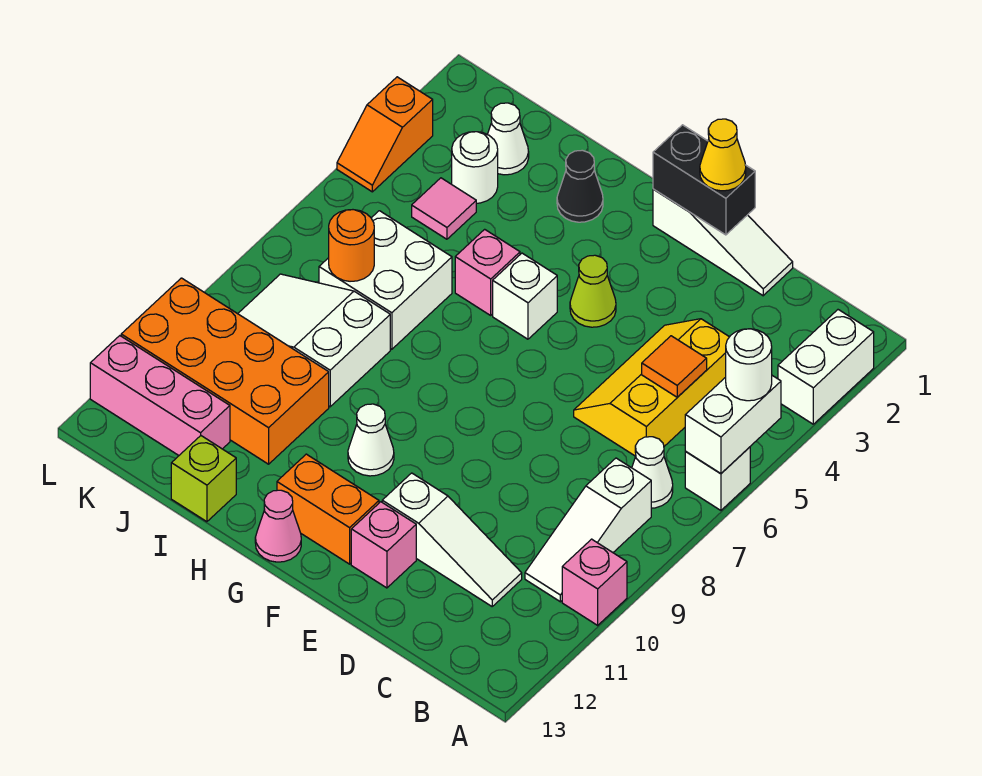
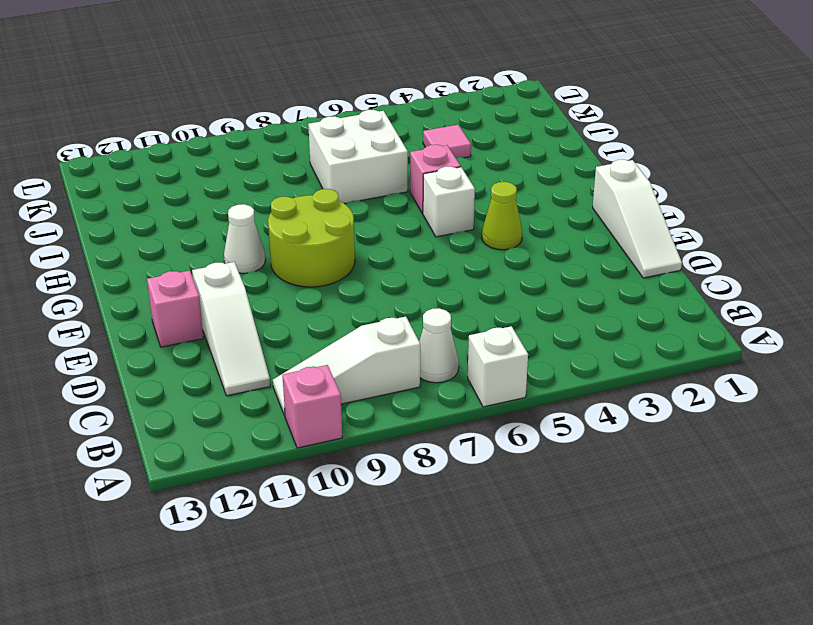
lime round brick F8:G9 level 1 -> none
none -> white brick A2:A3 level 1
none -> yellow slope C4:D6 level 1 top C
none -> orange brick F12:G12 level 1
none -> pink cone G13 level 1

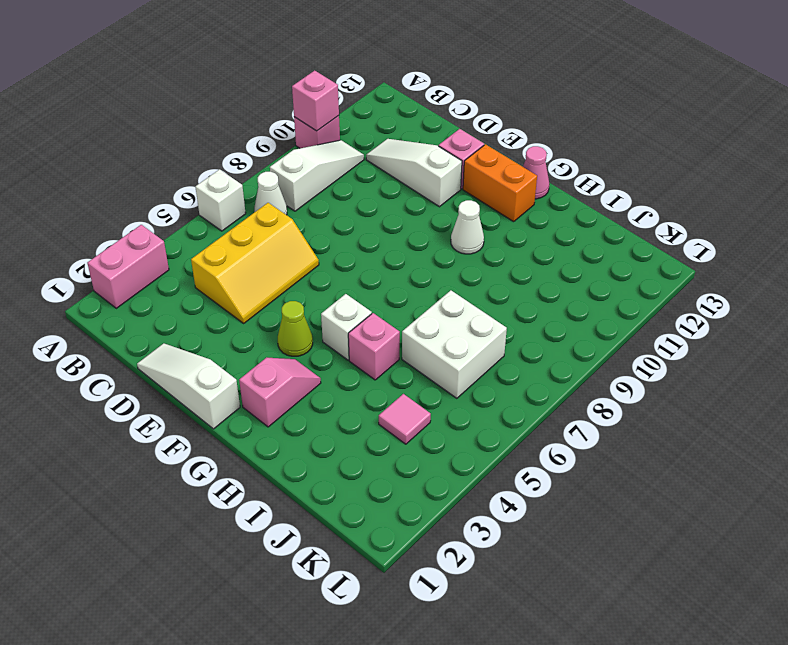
pink brick A2:A3 level 1 -> white brick A2:A3 level 1
pink brick A10 level 2 -> none
pink slope G2:G3 level 1 top 2 -> none
none -> black cone H2 level 1
none -> white slope I8:K9 level 1 top I
none -> orange brick I10:L11 level 1
none -> lime brick I13 level 1

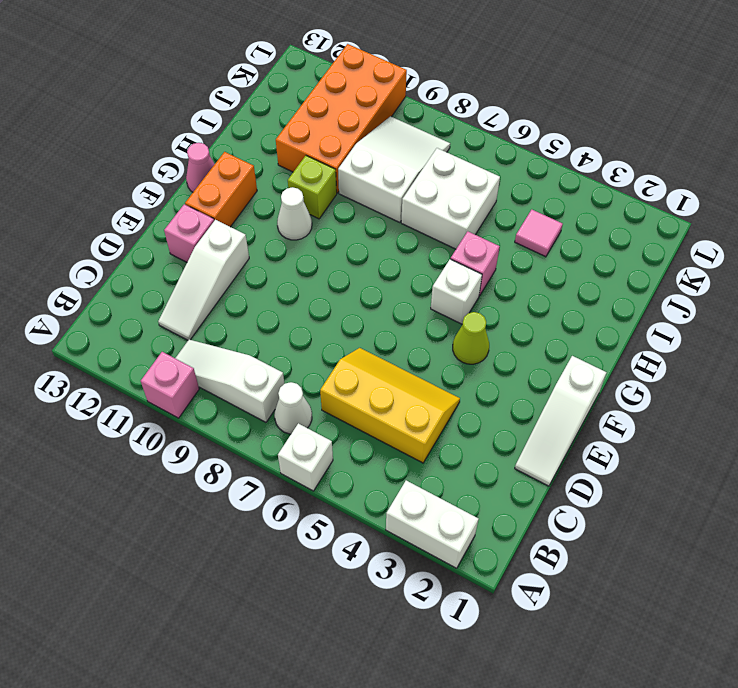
lime brick H10 level 1 -> lime brick I13 level 1
none -> black cone H2 level 1
none -> white cone J2 level 1
none -> white round brick J3 level 1
none -> pink brick J12:L12 level 1

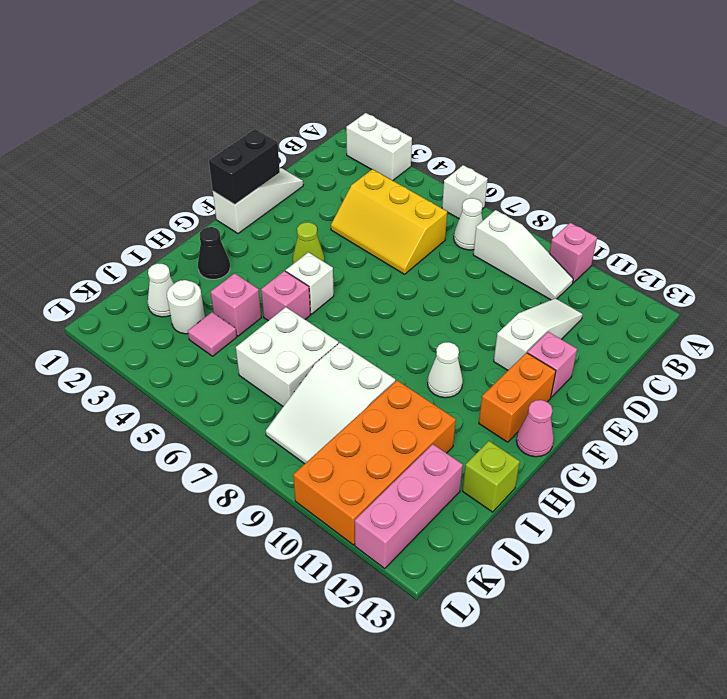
pink brick I4 level 1 -> none
none -> orange slope L3:L4 level 1 top 3
none -> white brick A5:A6 level 2
none -> orange tile C5 level 2
none -> orange round brick J7 level 2

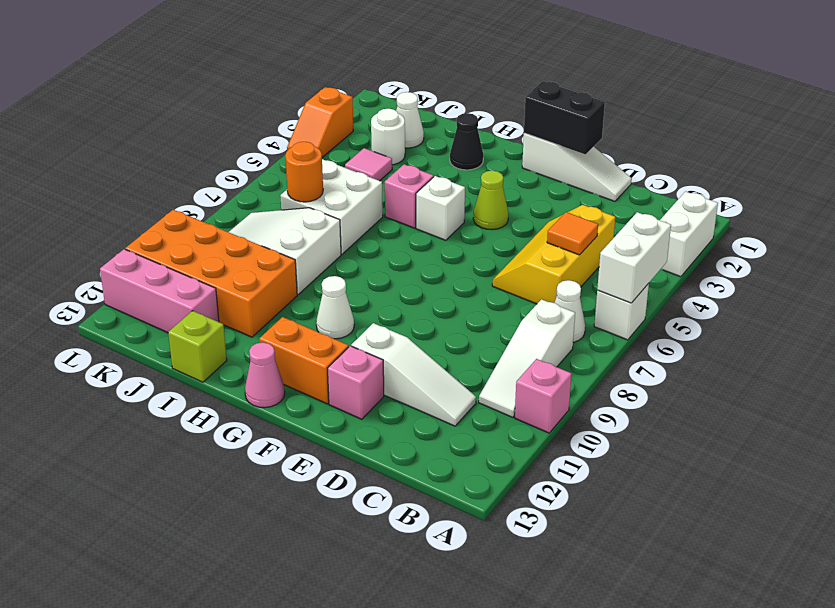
none -> white round brick A5 level 3
none -> yellow cone E1 level 3

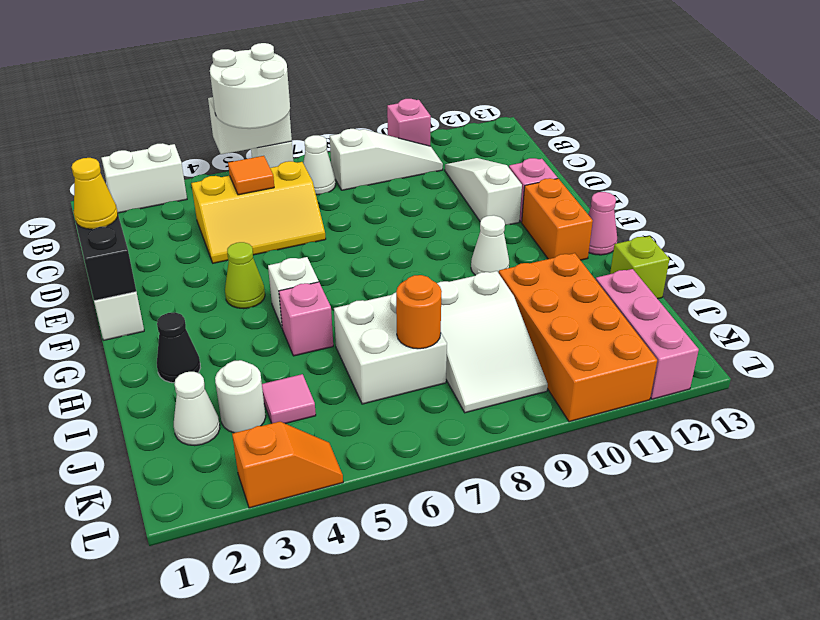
white round brick A5:B6 level 3 -> white round brick A5 level 3

